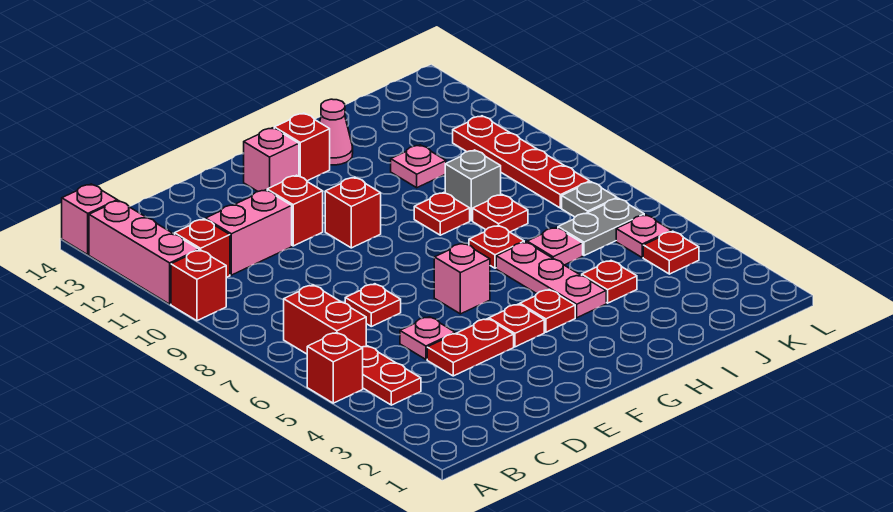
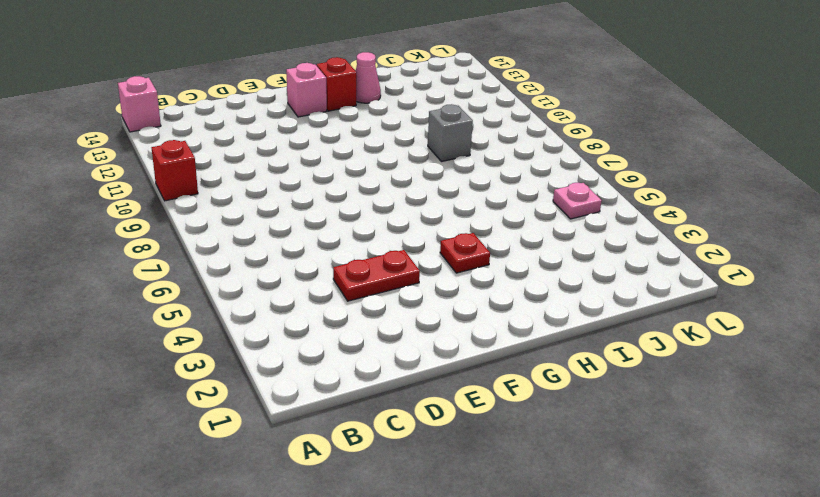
none -> red brick A5 level 1
none -> pink brick A11:A13 level 1
none -> red plate B4:B5 level 1
none -> red brick B6:B7 level 1

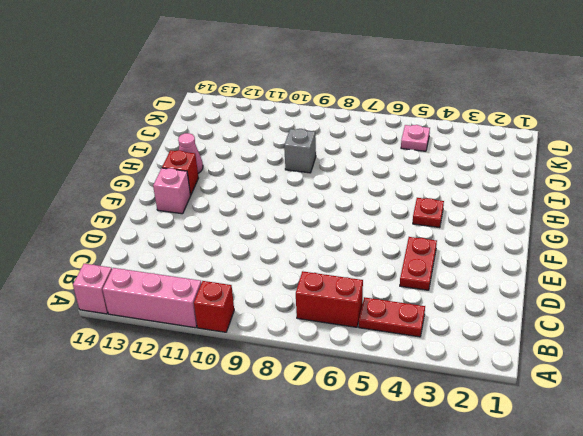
none -> red brick A5 level 1
none -> red brick B11 level 1
none -> pink brick C11:D11 level 1
none -> pink plate D5 level 1

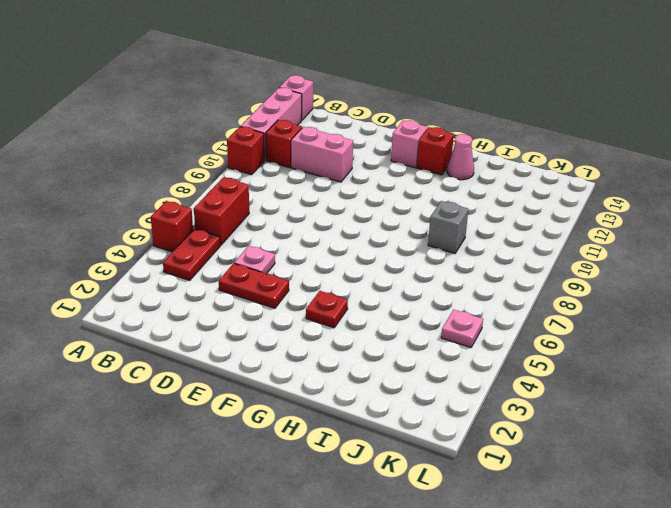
none -> red plate D7 level 1
none -> red brick E11 level 1
none -> red plate F4 level 1
none -> pink brick F6 level 1

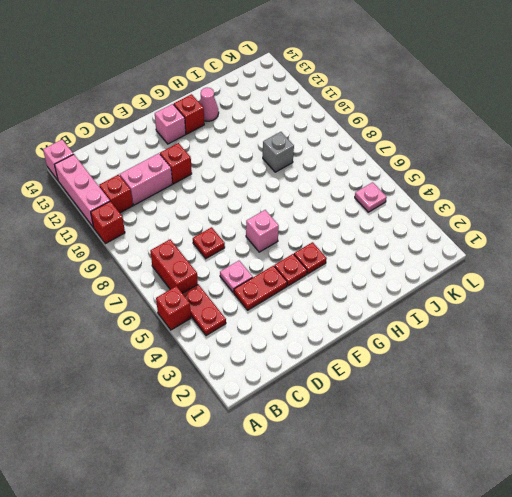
none -> red brick F10 level 1
none -> pink plate H4:H6 level 1
none -> red plate H7 level 1
none -> red plate H9 level 1

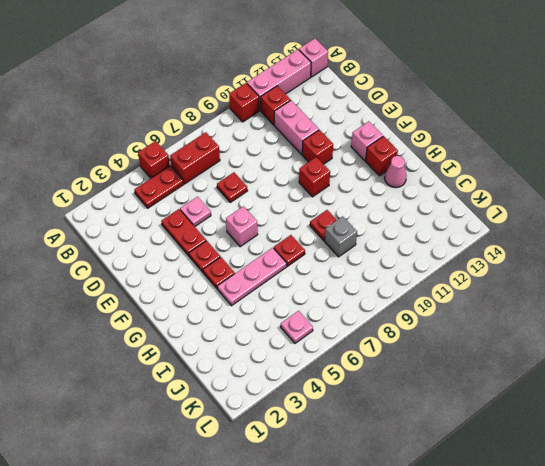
none -> red plate I4 level 1
none -> pink plate I6 level 1
none -> red plate I8 level 1
none -> pink plate I11 level 1

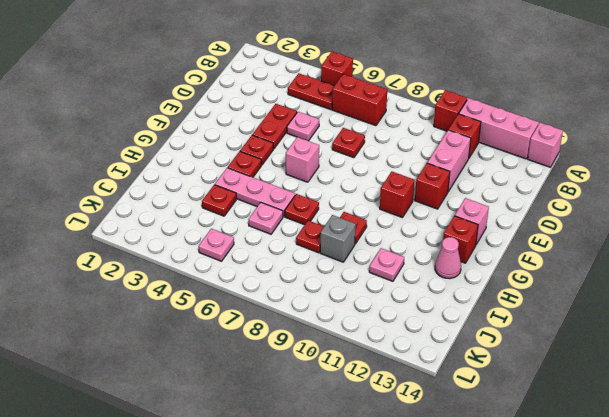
none -> grey plate J6:K6 level 1
none -> red plate K4 level 1
none -> grey plate K7 level 1
none -> red plate K8:K11 level 1

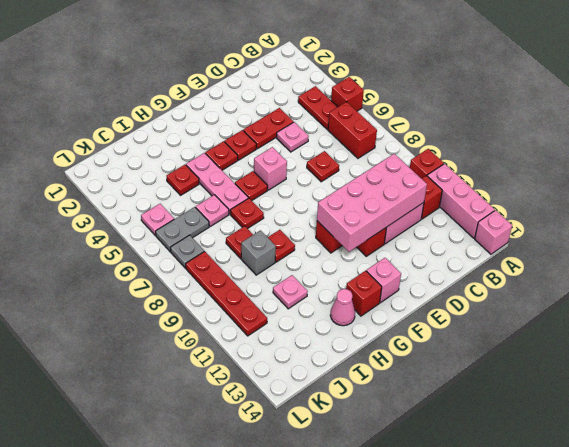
pink brick C10:F11 level 2 -> none
red plate G6 level 1 -> red plate K4 level 1

